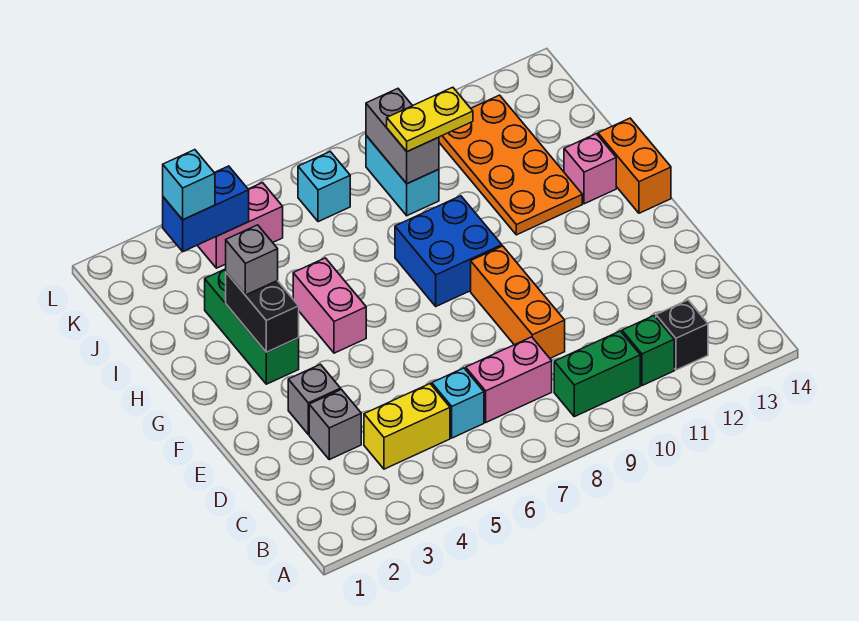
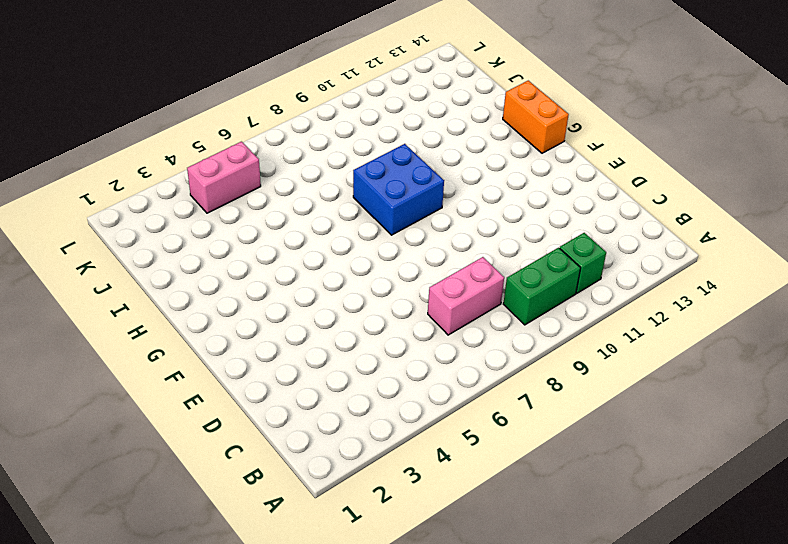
none -> black brick B12 level 1
none -> yellow brick C4:C5 level 1
none -> cyan brick C6 level 1

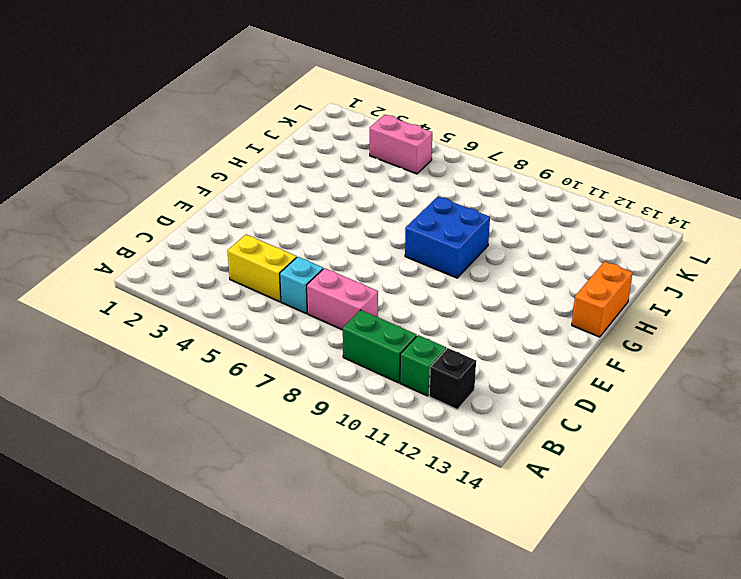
none -> grey brick D3 level 1
none -> orange brick D9:F9 level 1
none -> grey brick E3 level 1

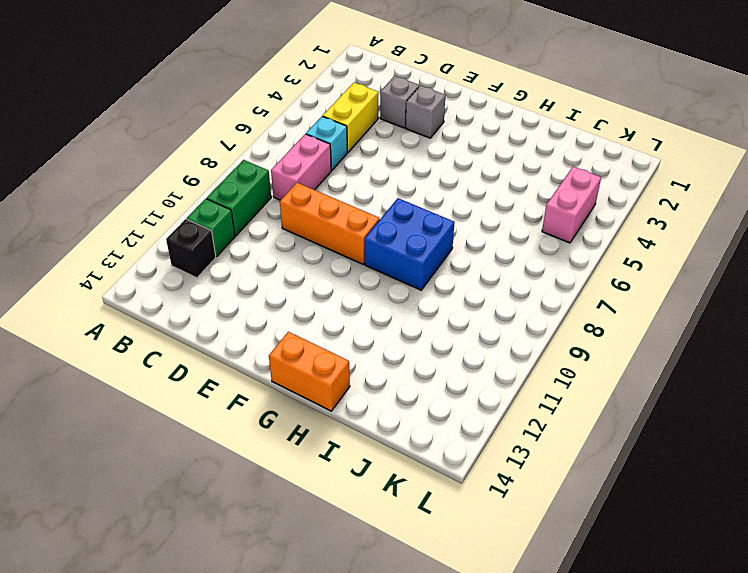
none -> green brick G3:I3 level 1
none -> pink brick G5:H5 level 1
none -> orange plate H11:K12 level 1

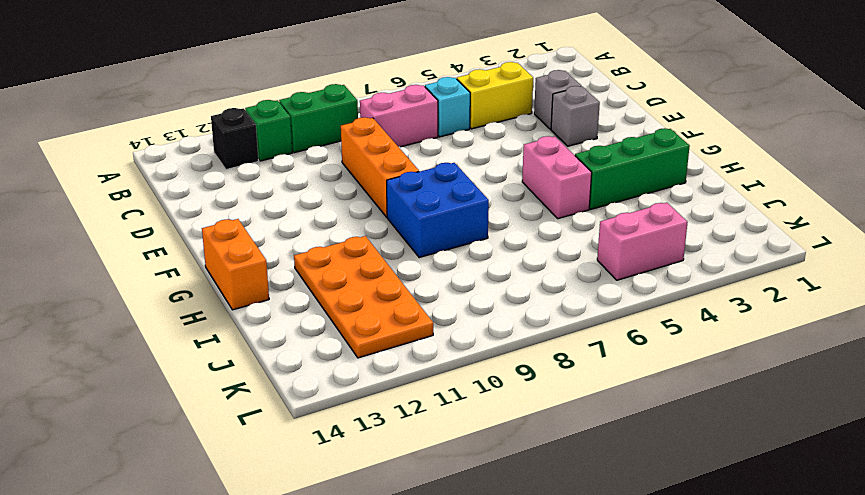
green brick H2:H4 level 1 -> green brick G3:I3 level 1
none -> pink brick H13 level 1
none -> cyan brick J9:K9 level 1
none -> cyan brick K7 level 1

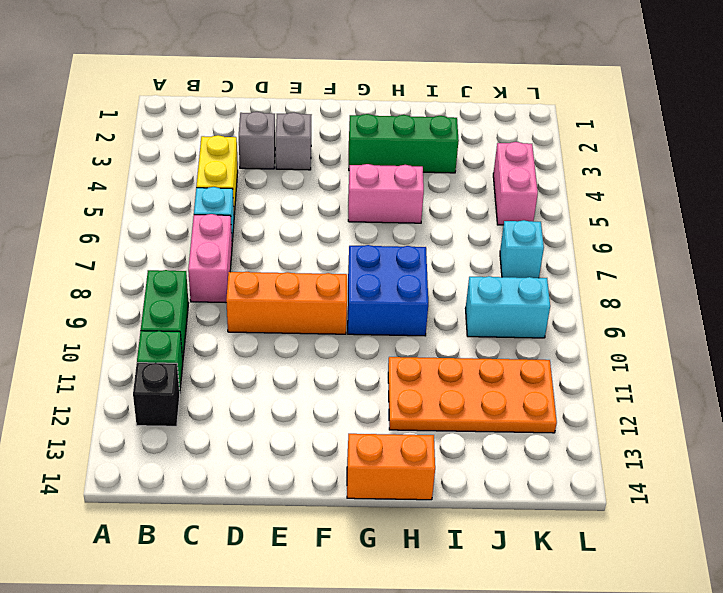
none -> pink brick H13 level 1
none -> black brick G3:H3 level 2
none -> grey brick J9:K9 level 2

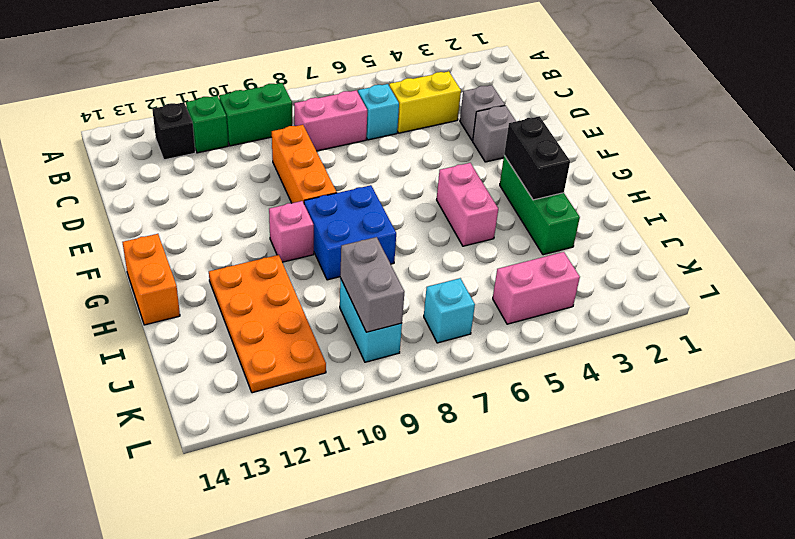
pink brick G10 level 1 -> pink brick H13 level 1
none -> blue brick K3:K4 level 2
none -> grey brick H3 level 3
none -> yellow plate J9:J10 level 3

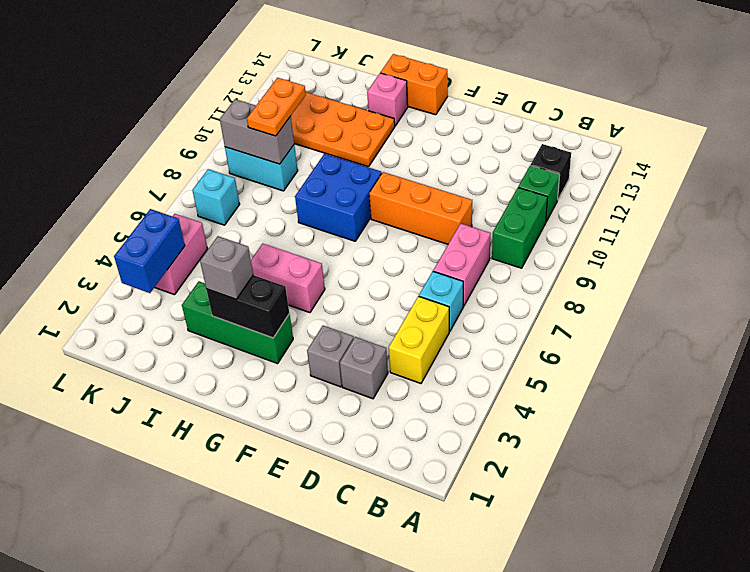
orange plate J9:J10 level 3 -> yellow plate J9:J10 level 3
none -> cyan brick K3 level 3

